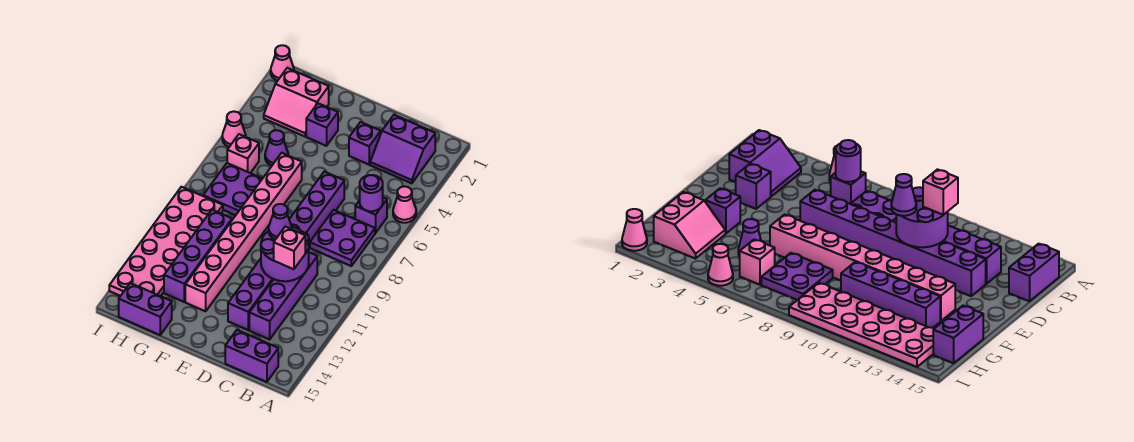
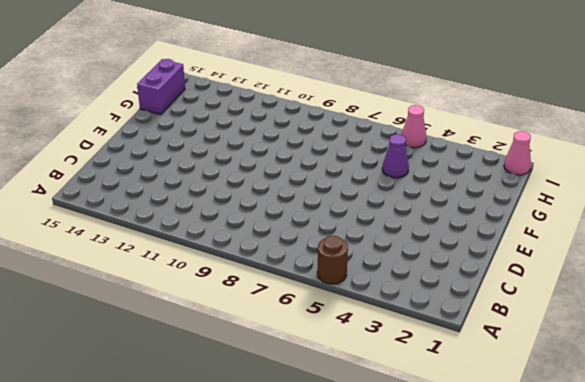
brown round brick A5 level 1 -> pink cone A5 level 1
none -> purple slope B2:C3 level 1 top 2
none -> purple brick B6 level 1
none -> purple plate B7:C8 level 1

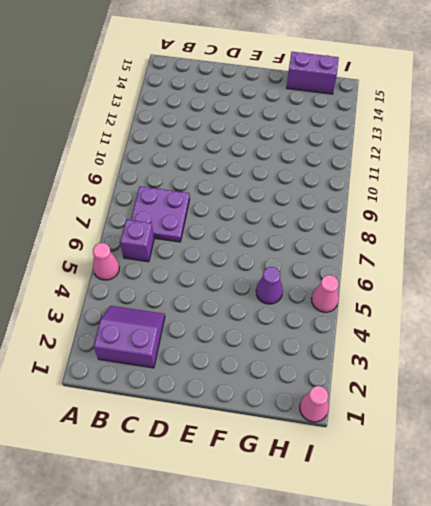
none -> purple brick B15:C15 level 1
none -> purple brick C10:C13 level 1
none -> purple brick D3 level 1

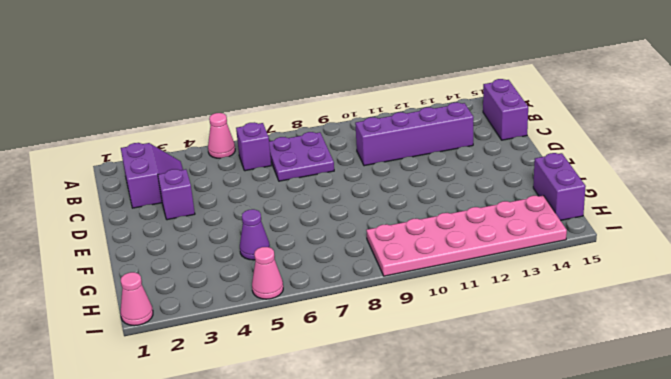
none -> purple brick D6:D13 level 1
none -> purple brick F3 level 1
none -> pink brick F6:F13 level 1

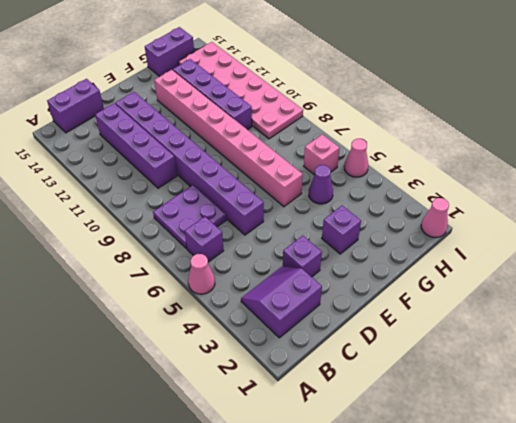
none -> pink slope G2:H3 level 1 top 2
none -> purple plate G7:H8 level 1
none -> purple round brick B6 level 2

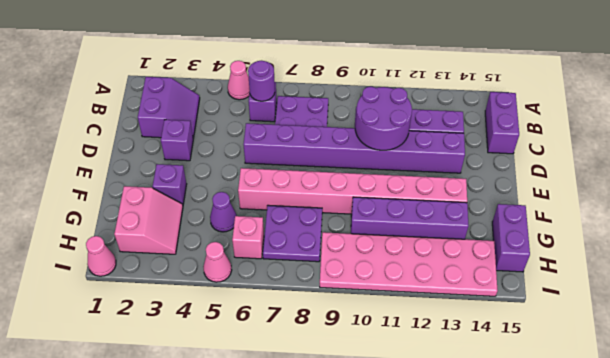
none -> pink brick C11 level 3
none -> purple cone D10 level 3

